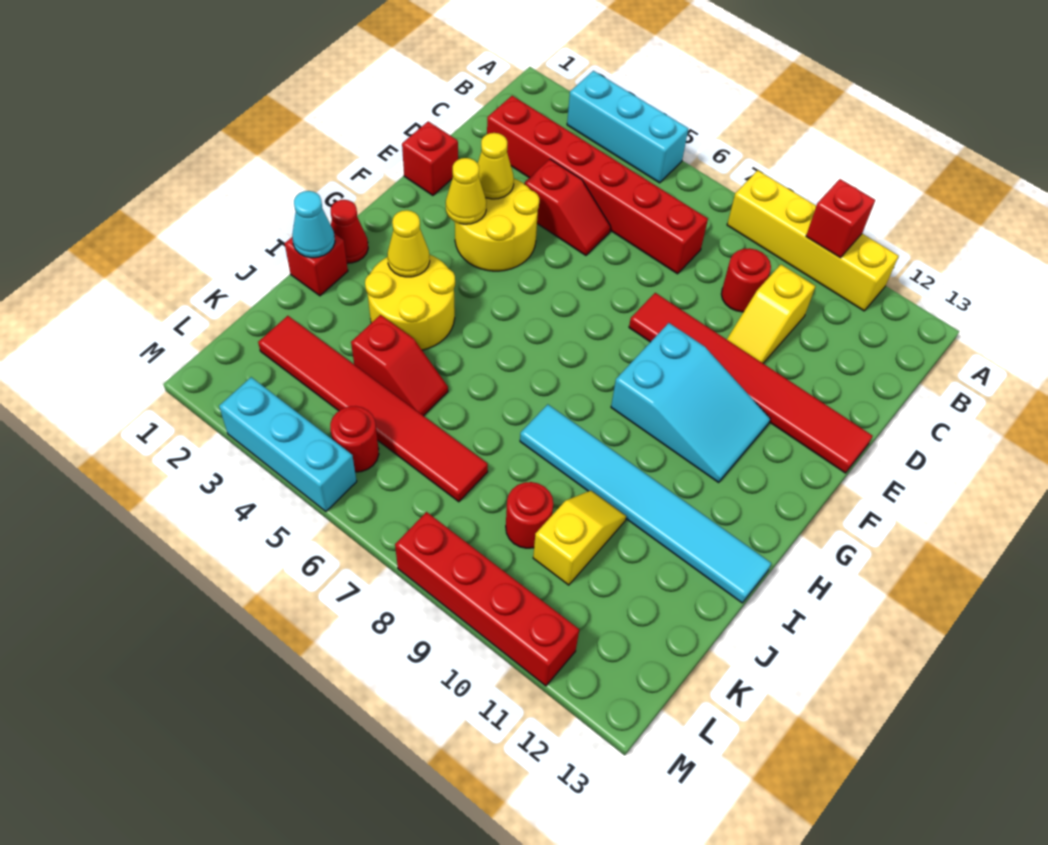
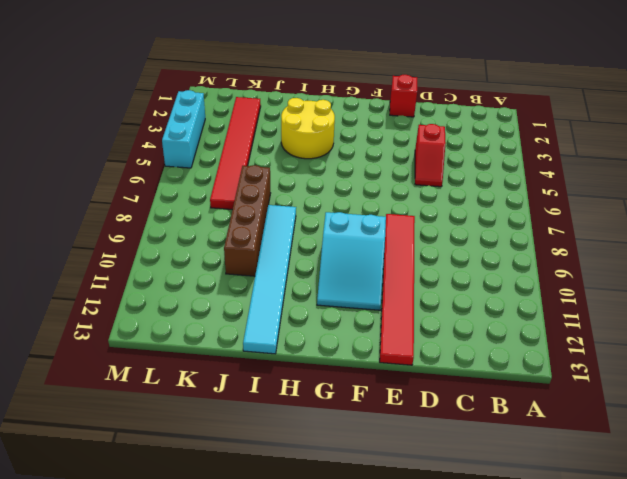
brown brick J7:J10 level 1 -> yellow slope J10:K10 level 1 top K
none -> cyan brick A3:A5 level 1
none -> yellow brick A8:A11 level 1
none -> red brick C2:C7 level 1

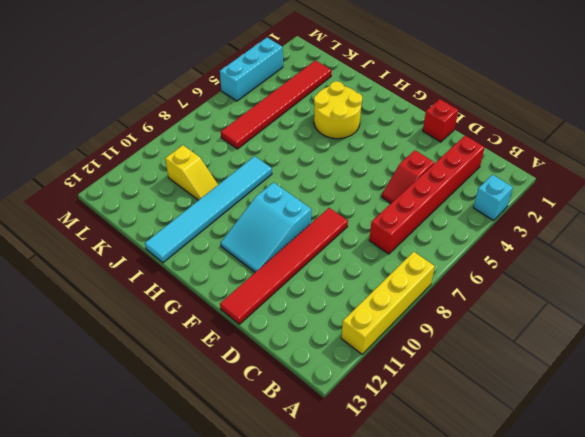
cyan brick A3 level 1 -> cyan brick A3:A5 level 1
none -> red round brick C9 level 1
none -> yellow slope C10:D10 level 1 top C
none -> yellow round brick E3:F4 level 1

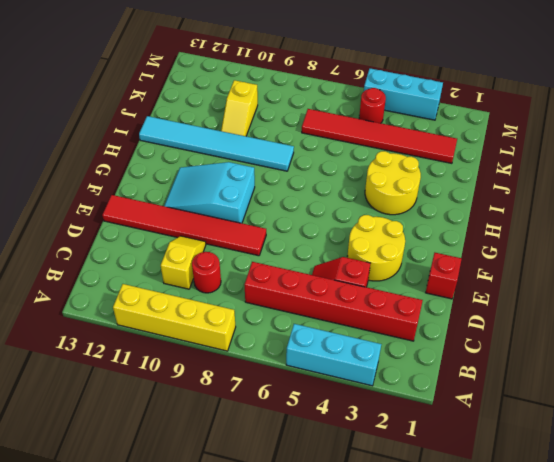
none -> red cone H1 level 1
none -> red brick I1 level 1
none -> red slope J4:J5 level 1 top 4

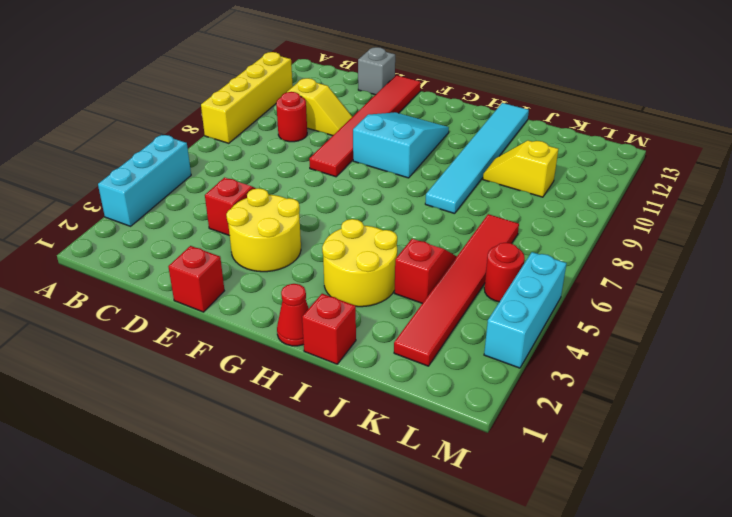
grey brick D13 level 1 -> none
none -> red brick C2:C7 level 1
none -> red round brick K9 level 1
none -> red brick M8:M11 level 1

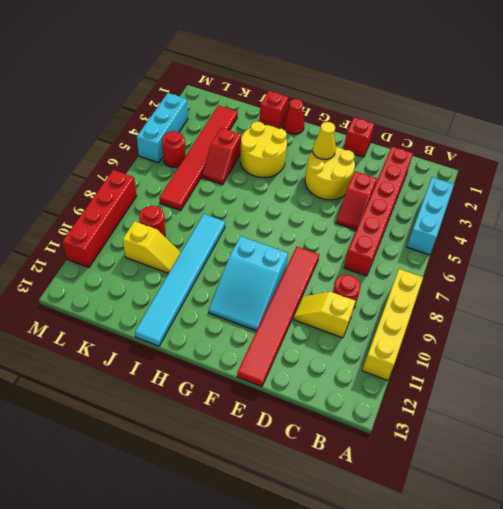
none -> red brick A10 level 2
none -> yellow cone E3 level 2
none -> yellow cone H3 level 2

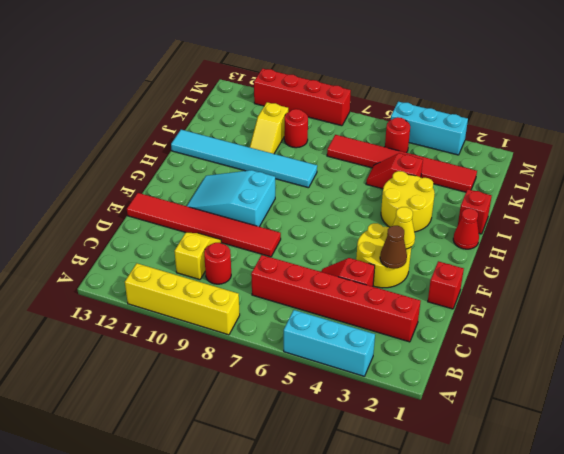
brown cone E3 level 2 -> yellow cone E3 level 2
none -> red brick A10 level 2
none -> yellow cone H3 level 2
none -> cyan cone I1 level 2

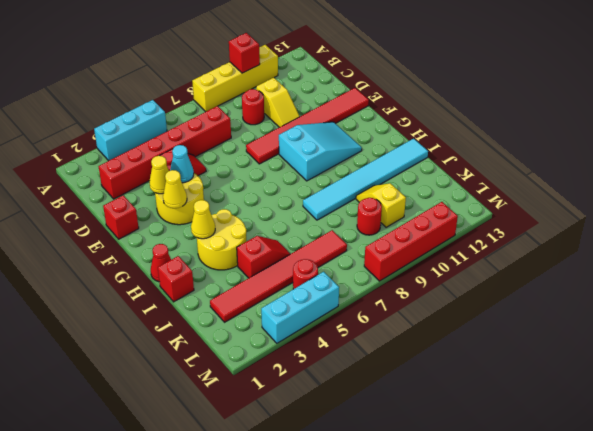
cyan cone E4 level 2 -> cyan cone I1 level 2

